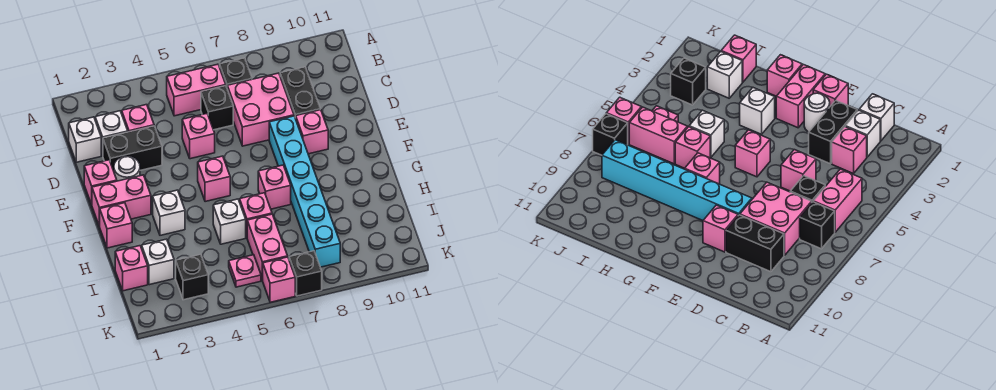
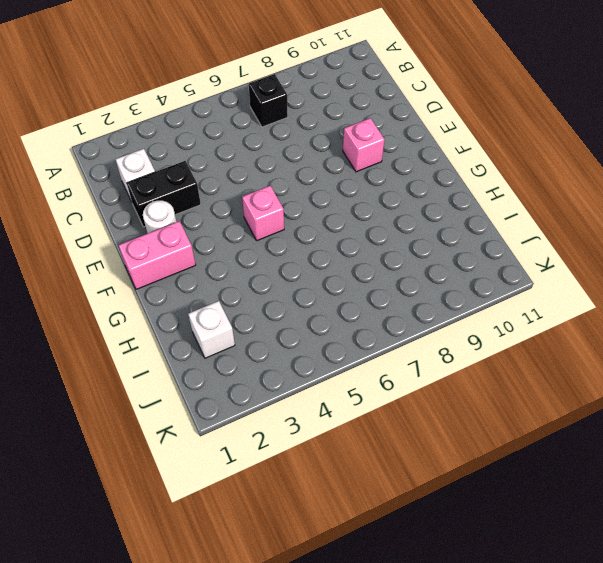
none -> pink brick B5:B6 level 1
none -> white brick C1 level 1
none -> pink brick C3 level 1

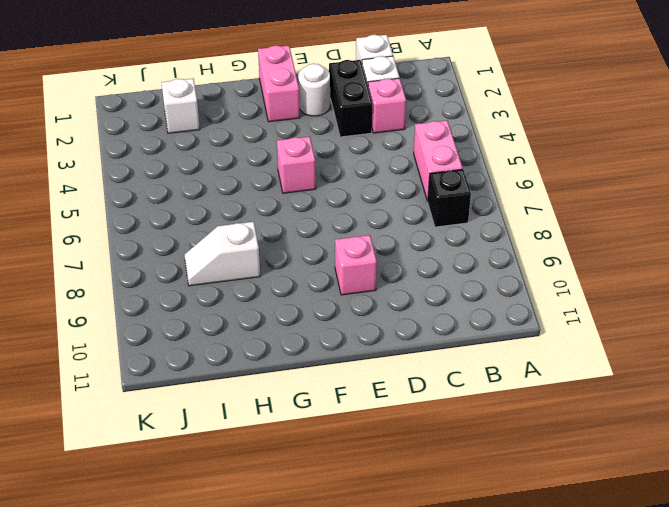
white slope H8:I8 level 1 top H -> cyan brick E8:J8 level 1
none -> black brick C6 level 1
none -> pink brick C7:D8 level 1
none -> black brick C9:D9 level 1

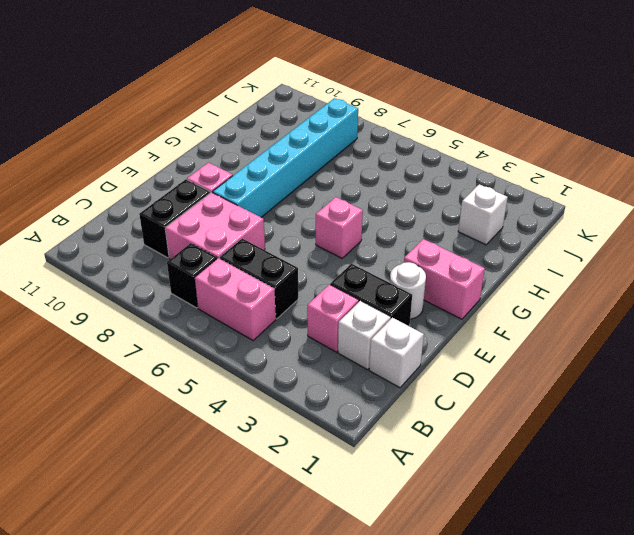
black brick C5:C6 level 1 -> black brick C6 level 1
none -> pink brick D5 level 1
none -> pink brick E1 level 1
none -> pink brick G1 level 1

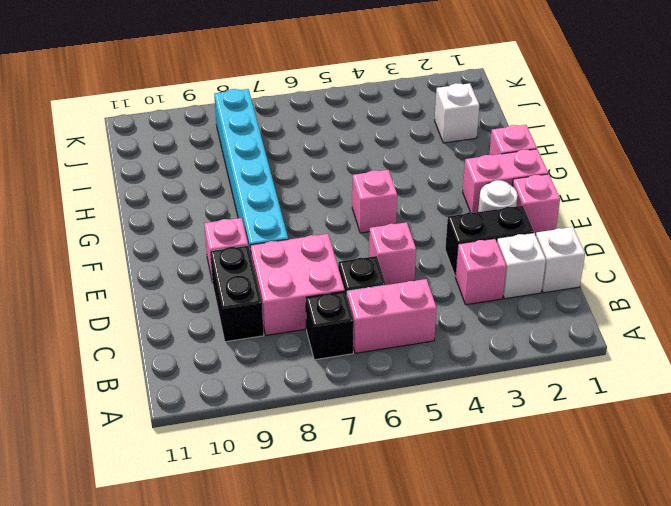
none -> white brick G3 level 1
none -> pink brick G7 level 1
none -> white brick H5 level 1

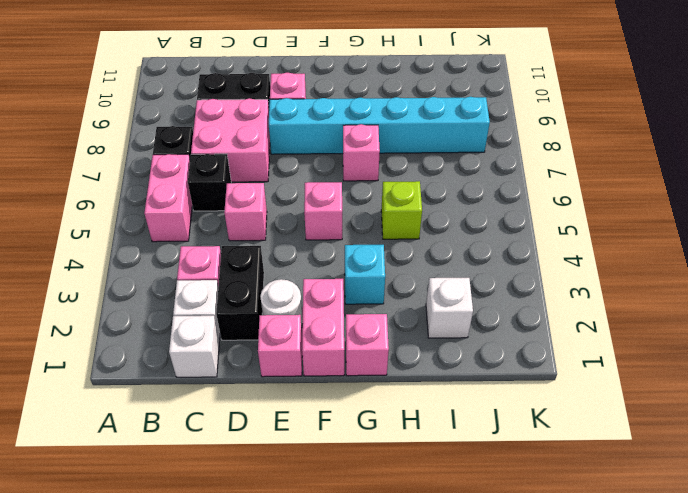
cyan brick G3 level 1 -> white brick G3 level 1
lime brick H5 level 1 -> white brick H5 level 1
none -> pink brick H6 level 1
none -> pink brick I1 level 1
none -> pink brick I6:J6 level 1

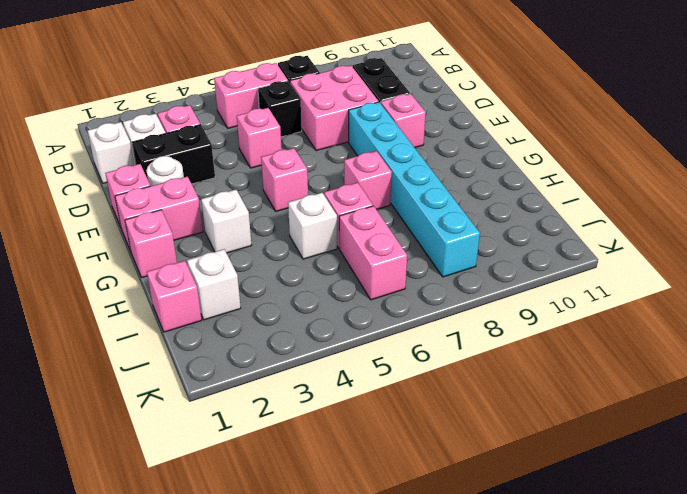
none -> black brick J3 level 1
none -> pink plate J5 level 1
none -> pink brick K6 level 1

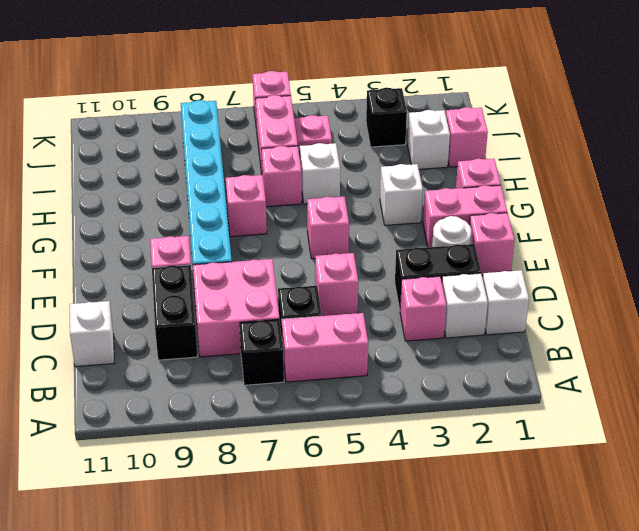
white brick C11 level 1 -> none
none -> black brick K7 level 1

